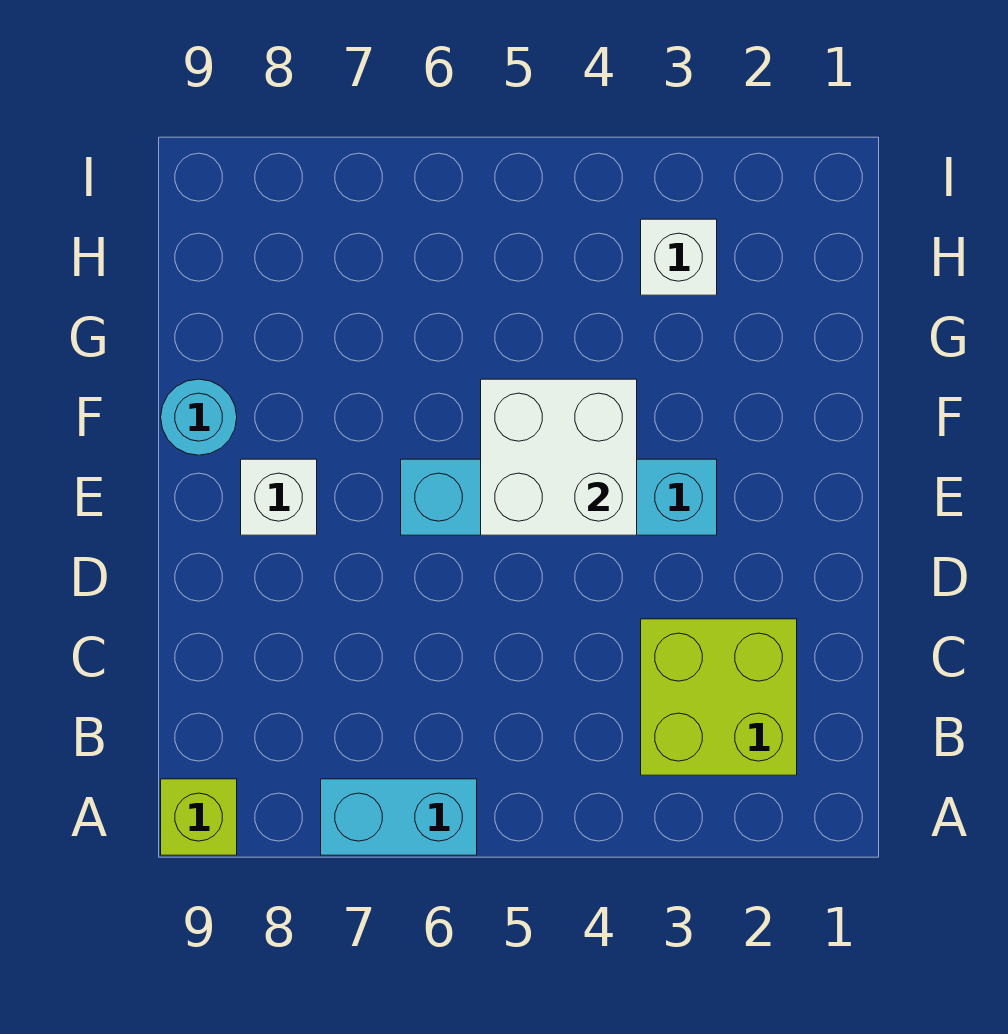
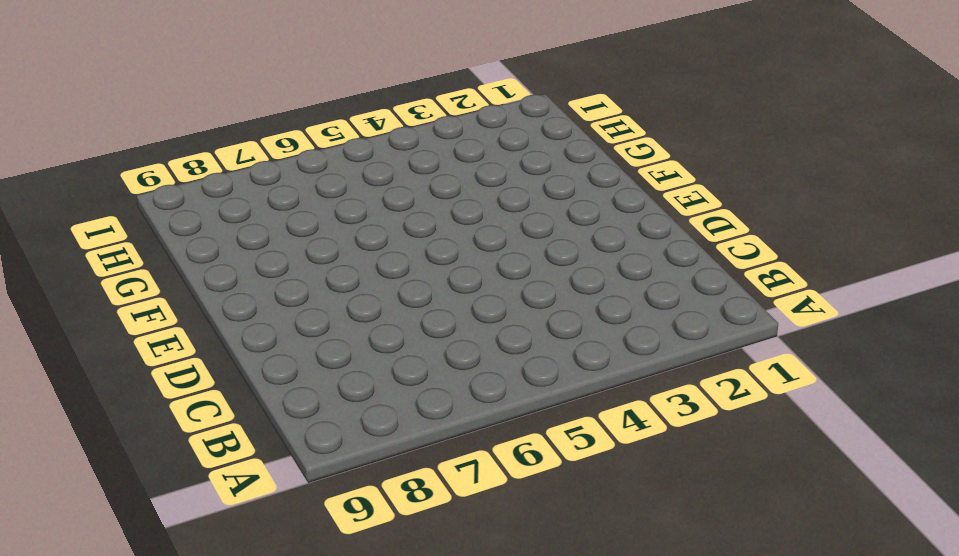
none -> cyan brick A6:A7 level 1
none -> lime brick A9 level 1

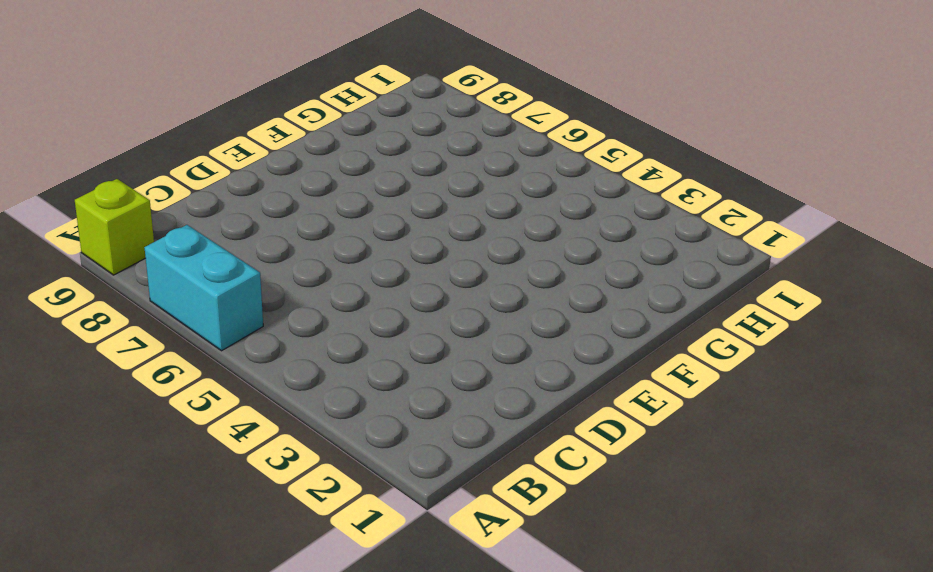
none -> lime brick B2:C3 level 1
none -> cyan brick E3:E6 level 1

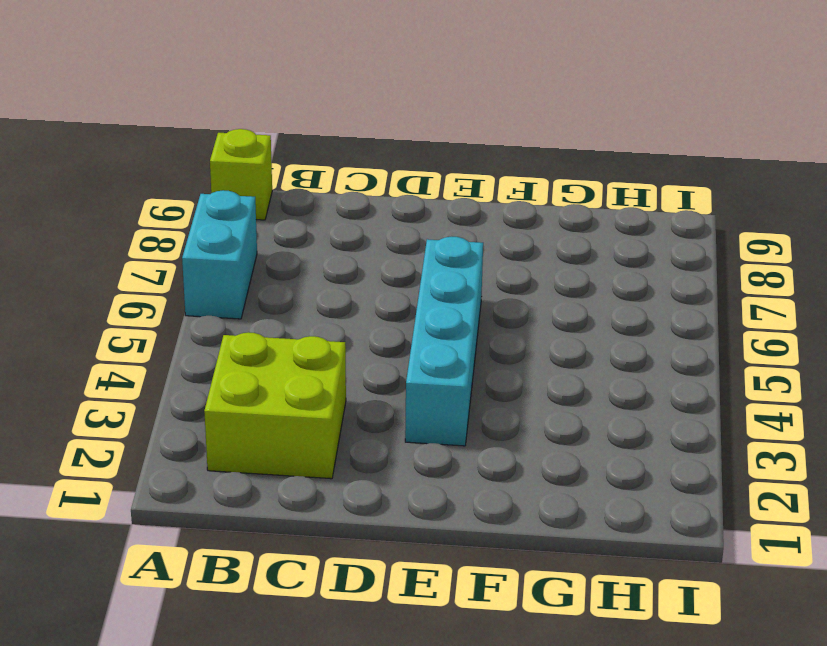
none -> white brick E8 level 1
none -> cyan round brick F9 level 1

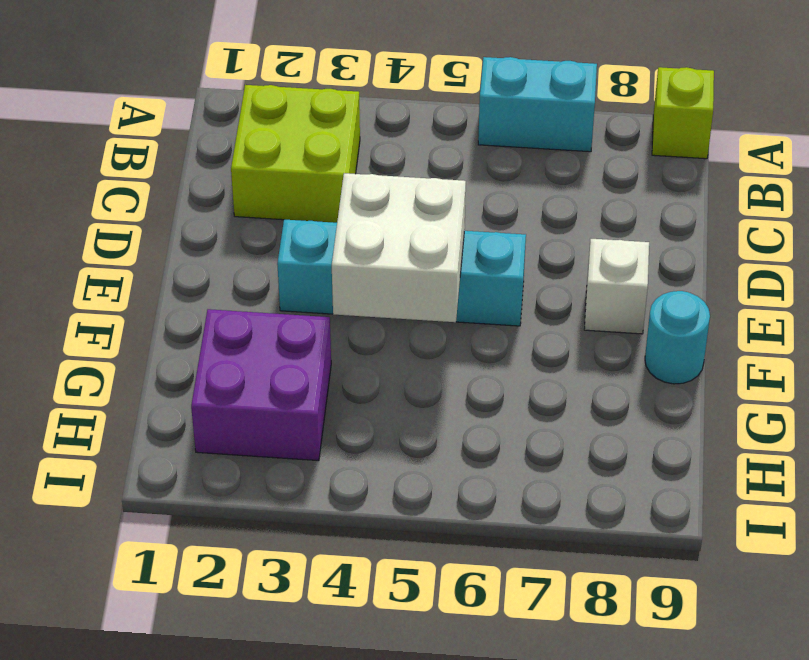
purple brick G2:H3 level 1 -> white brick H3 level 1

